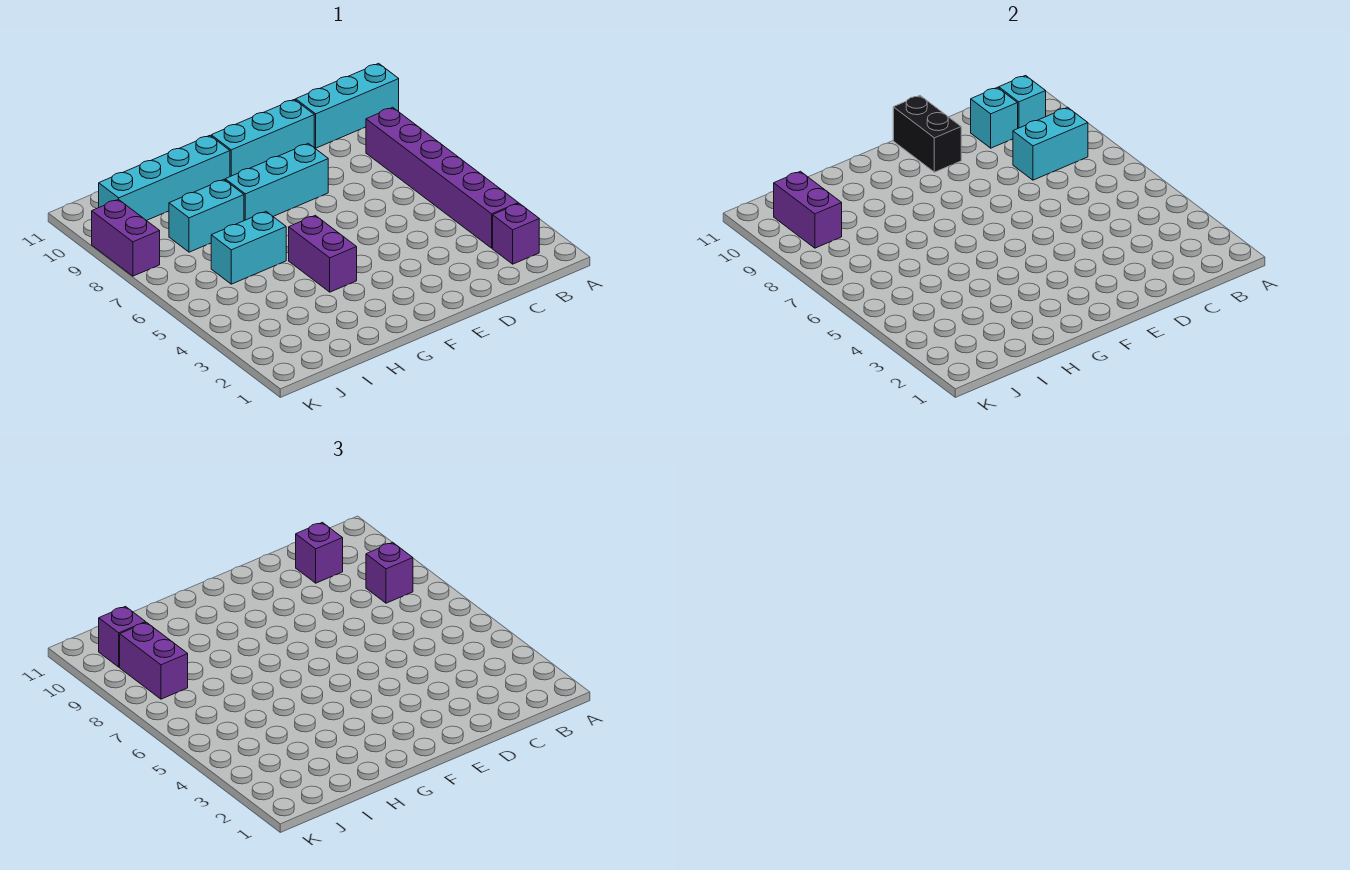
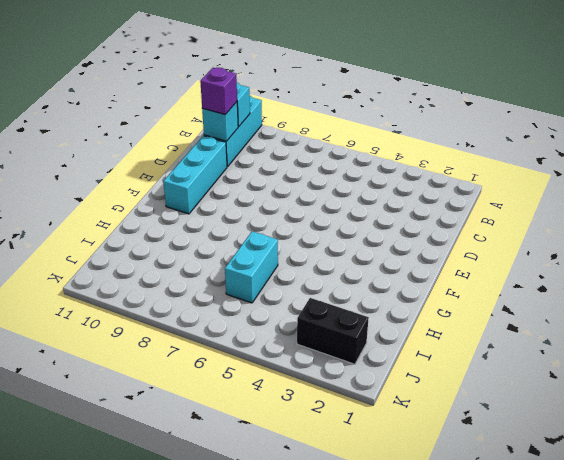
black brick J2:J3 level 1 -> black brick E10:E11 level 2
none -> purple brick B2 level 1
none -> purple brick B3:B8 level 1
none -> cyan brick E8:G8 level 1

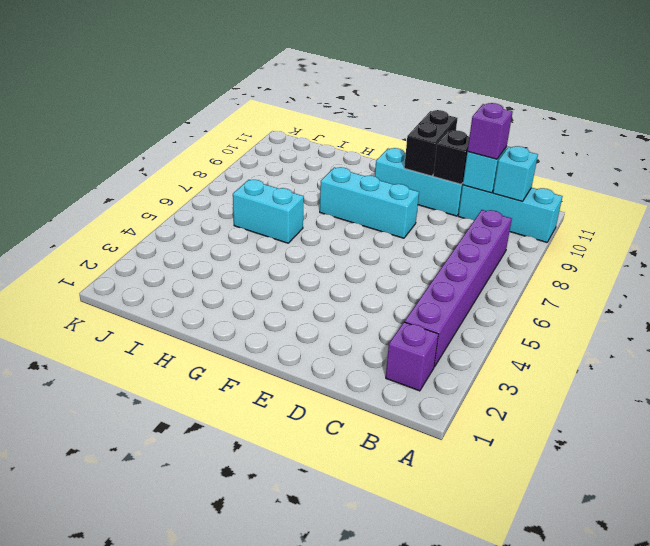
black brick D10 level 2 -> none
none -> purple brick G4:G5 level 1
none -> cyan brick G10:J10 level 1
none -> cyan brick H8:I8 level 1

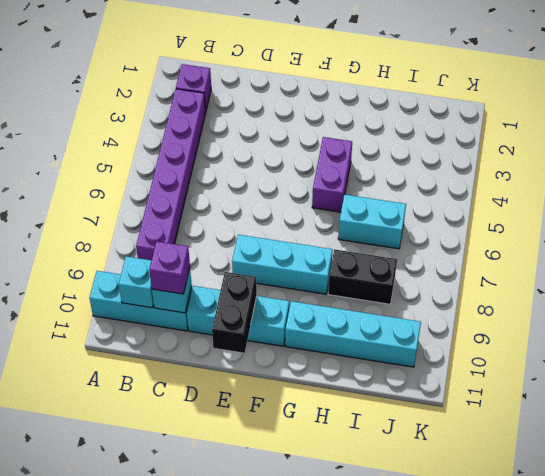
black brick H8:I8 level 1 -> cyan brick H8:I8 level 1
none -> purple brick K8:K9 level 1
none -> cyan brick B8:C8 level 2
none -> purple brick J9:J10 level 2

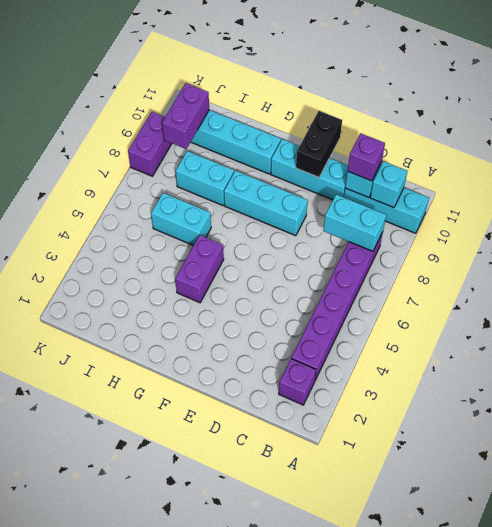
none -> purple brick B8 level 3
none -> purple brick J8:J9 level 3
none -> purple brick J10 level 3

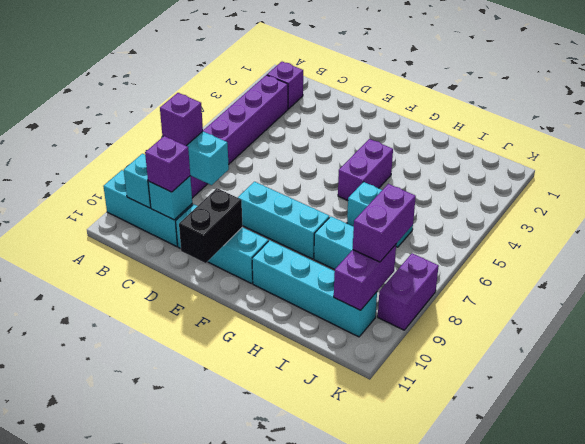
none -> purple brick J10 level 3

